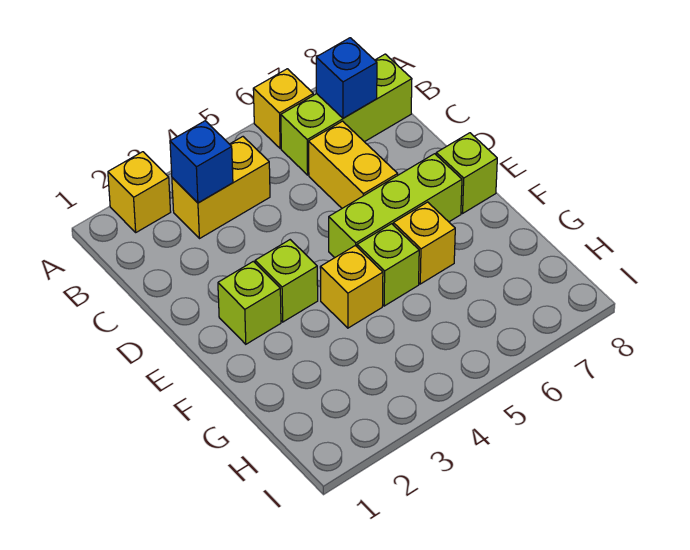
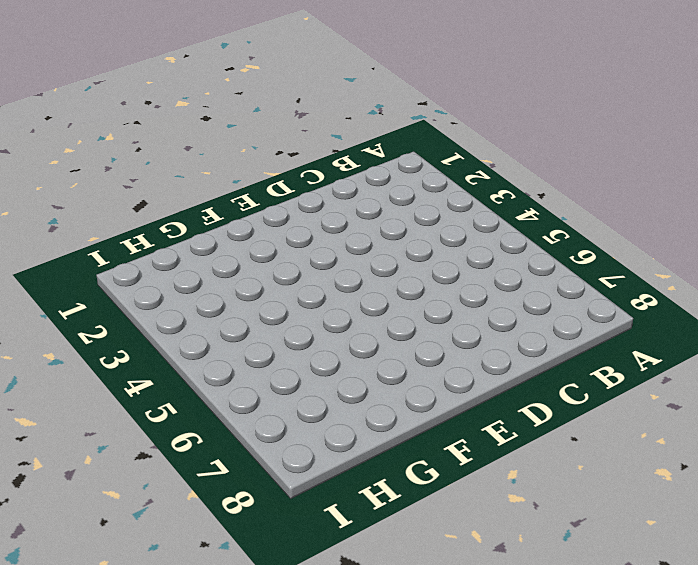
none -> yellow brick A2 level 1
none -> yellow brick A6 level 1
none -> yellow brick B3:B4 level 1

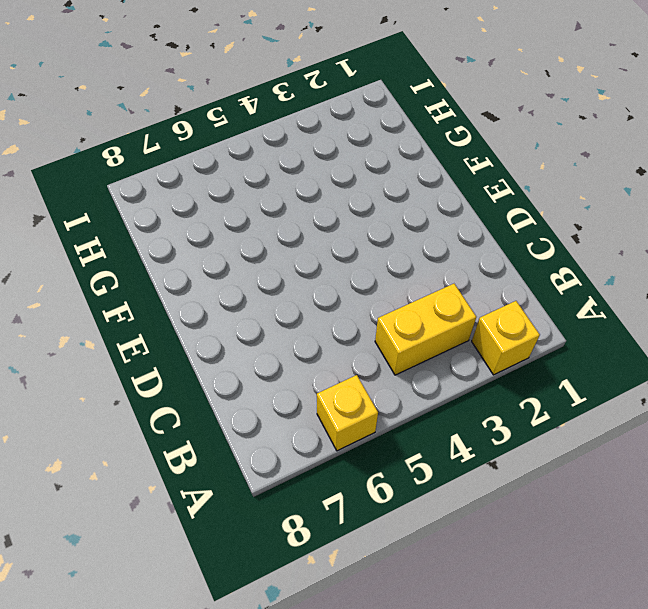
none -> lime brick B6:B8 level 1
none -> yellow brick C6:D6 level 1
none -> lime brick E2 level 1

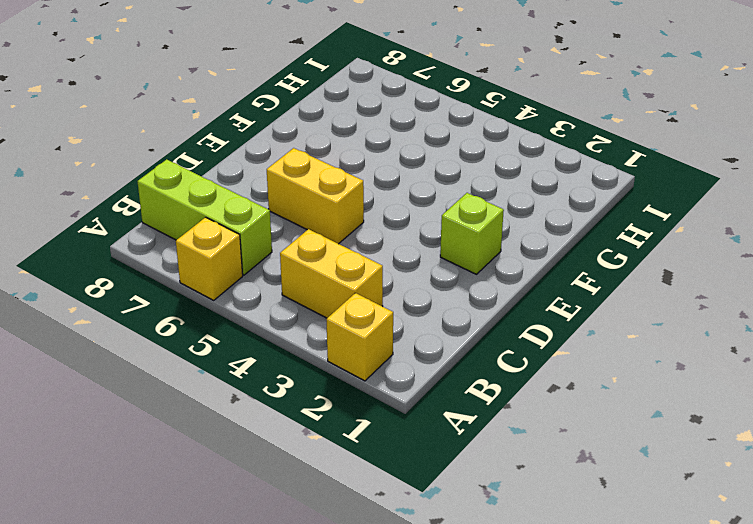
yellow brick D5:D6 level 1 -> yellow brick C6:D6 level 1
none -> lime brick E3 level 1
none -> lime brick E5:E7 level 1
none -> lime brick E8 level 1

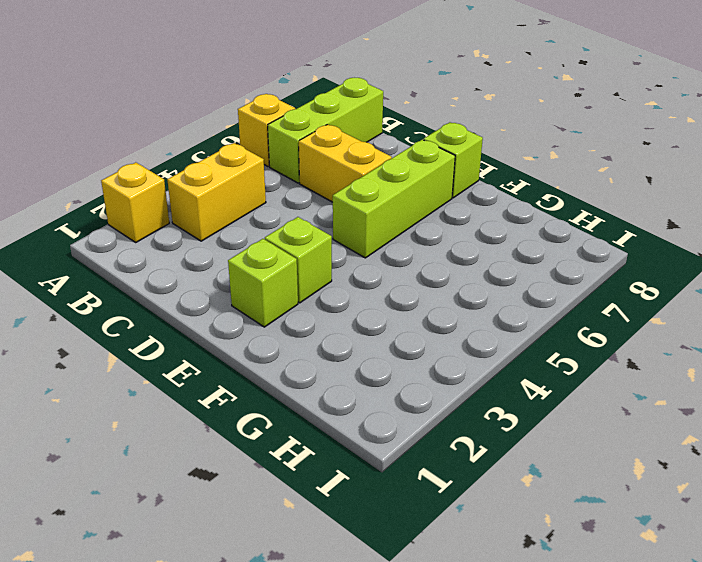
none -> yellow brick F4 level 1
none -> lime brick F5 level 1
none -> yellow brick F6 level 1

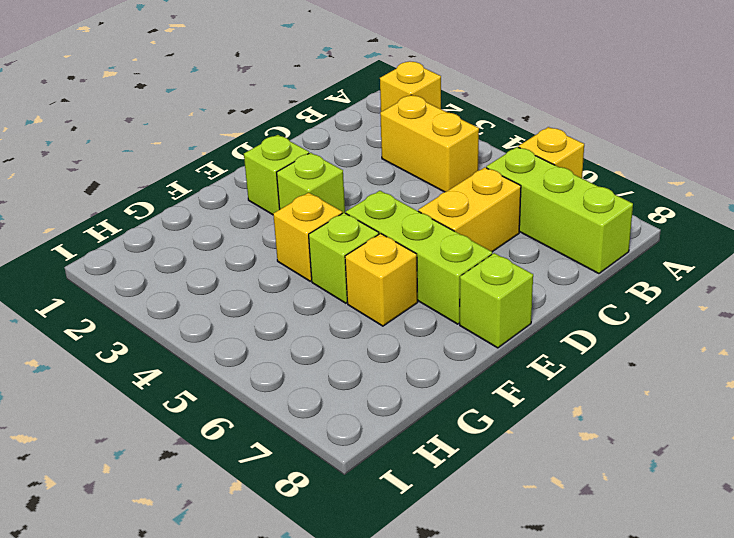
none -> blue brick B3 level 2
none -> blue brick B7 level 2

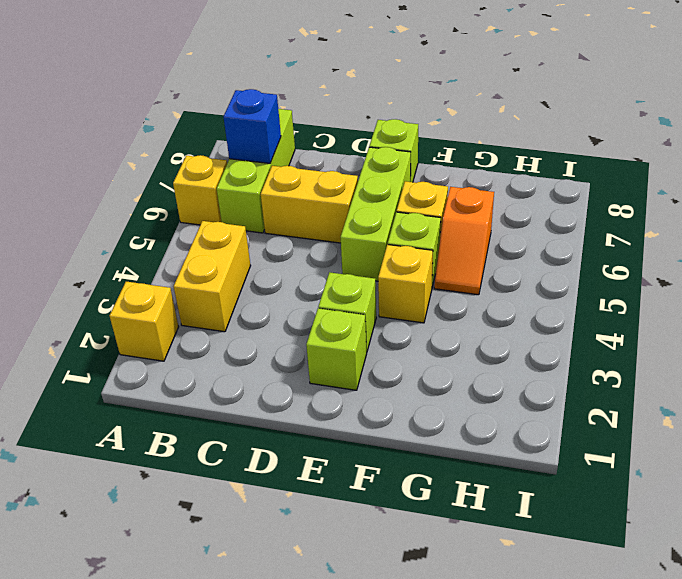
orange slope G5:G6 level 1 top 6 -> none
none -> blue brick B3 level 2

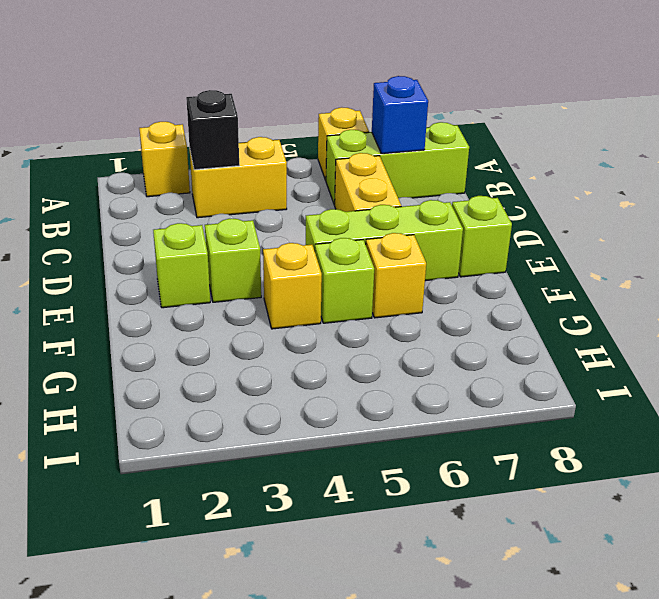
black brick B3 level 2 -> blue brick B3 level 2

